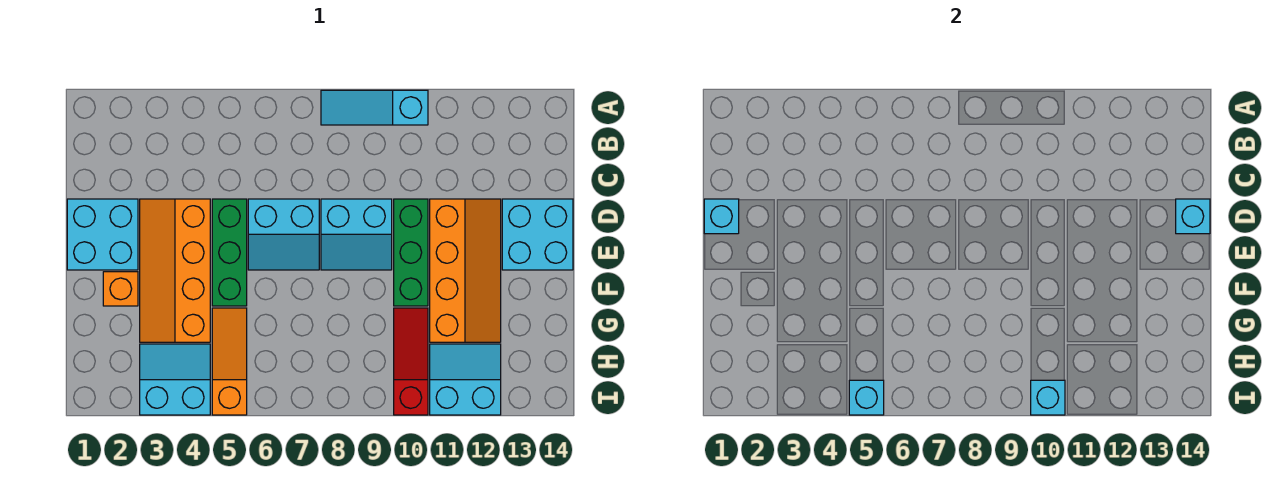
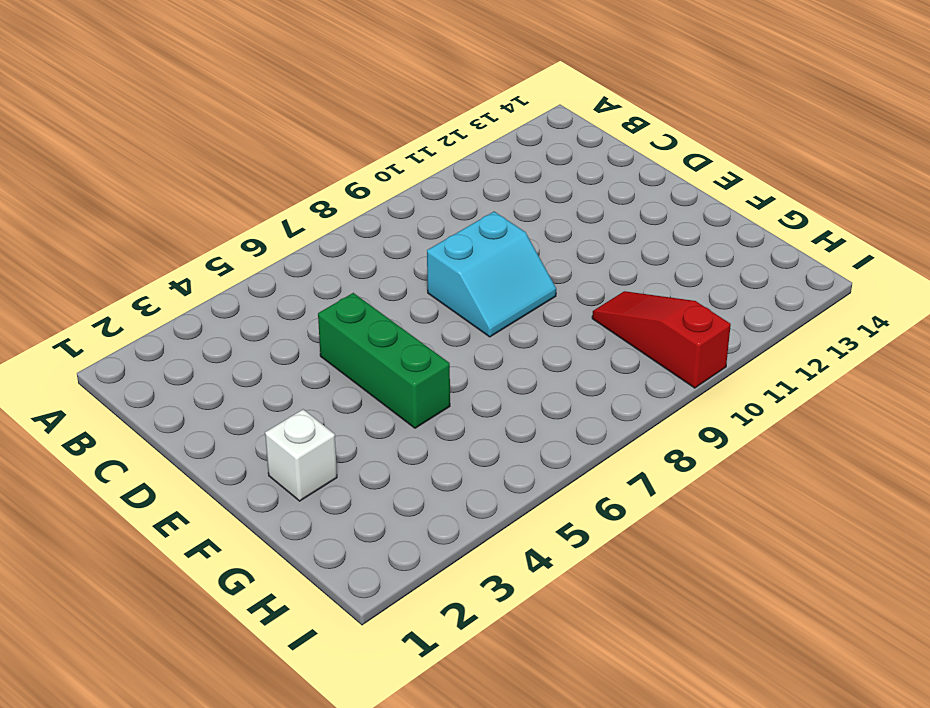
white brick F2 level 1 -> orange brick F2 level 1
none -> cyan slope A8:A10 level 1 top 10
none -> cyan brick D1:E2 level 1
none -> orange slope D3:G4 level 1 top 4

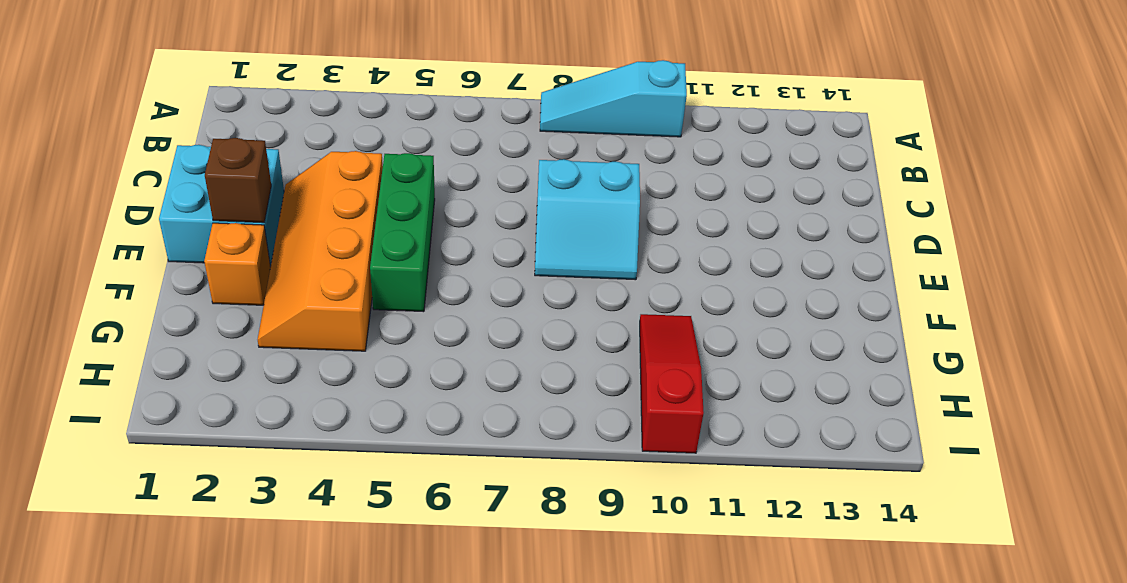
brown brick E2 level 2 -> none
none -> cyan slope D6:E7 level 1 top D
none -> green brick D10:F10 level 1
none -> orange slope D11:G12 level 1 top 11

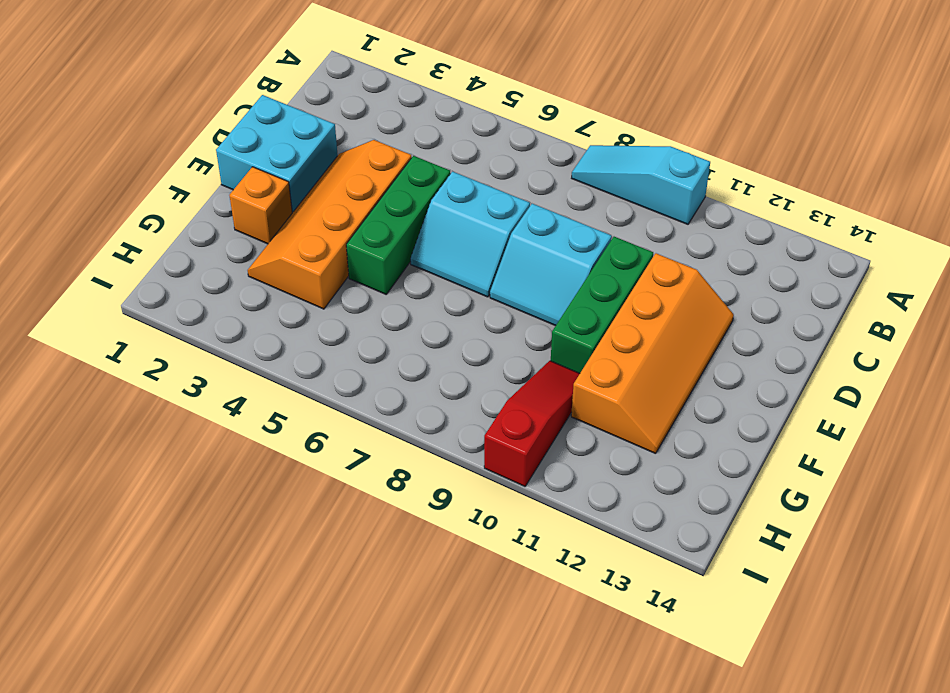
none -> cyan brick D13:E14 level 1
none -> orange slope G5:I5 level 1 top I
none -> cyan slope H3:I4 level 1 top I

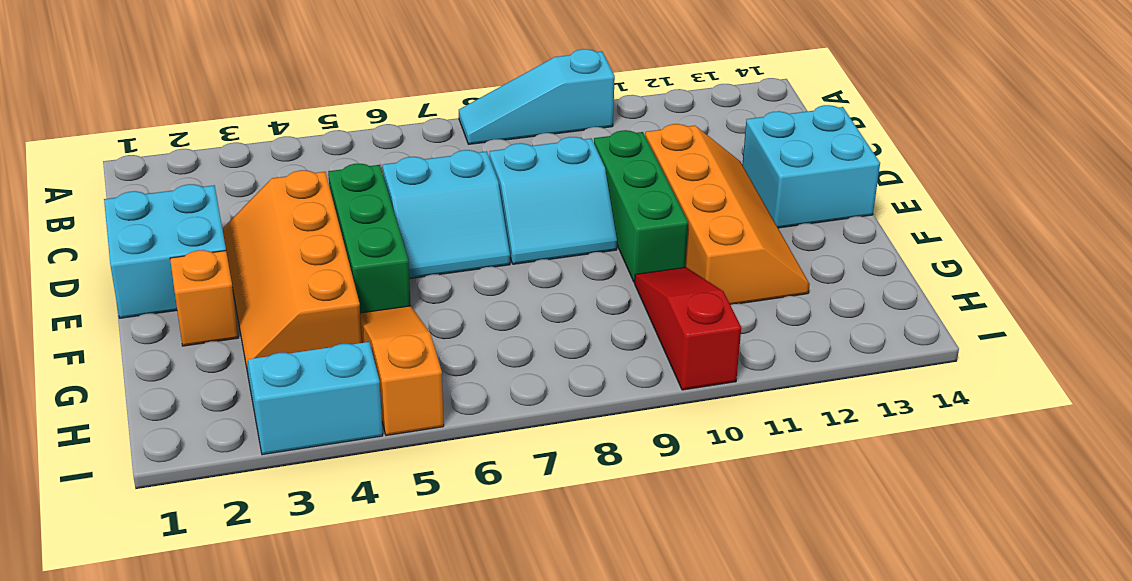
none -> cyan slope H11:I12 level 1 top I
none -> cyan brick D1 level 2
none -> cyan brick D14 level 2

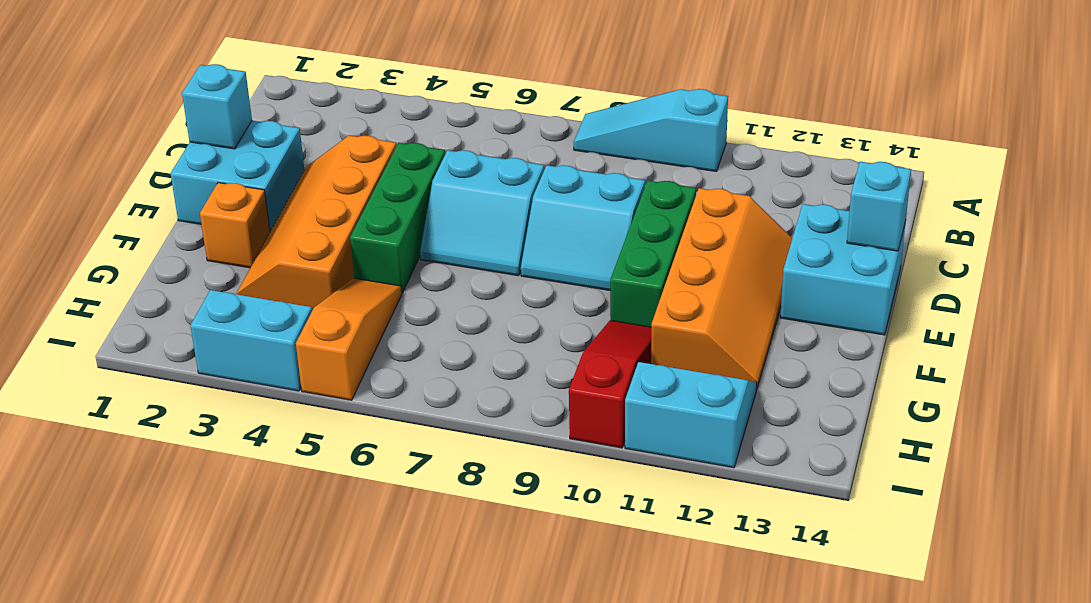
none -> cyan brick I5 level 2
none -> cyan brick I10 level 2

